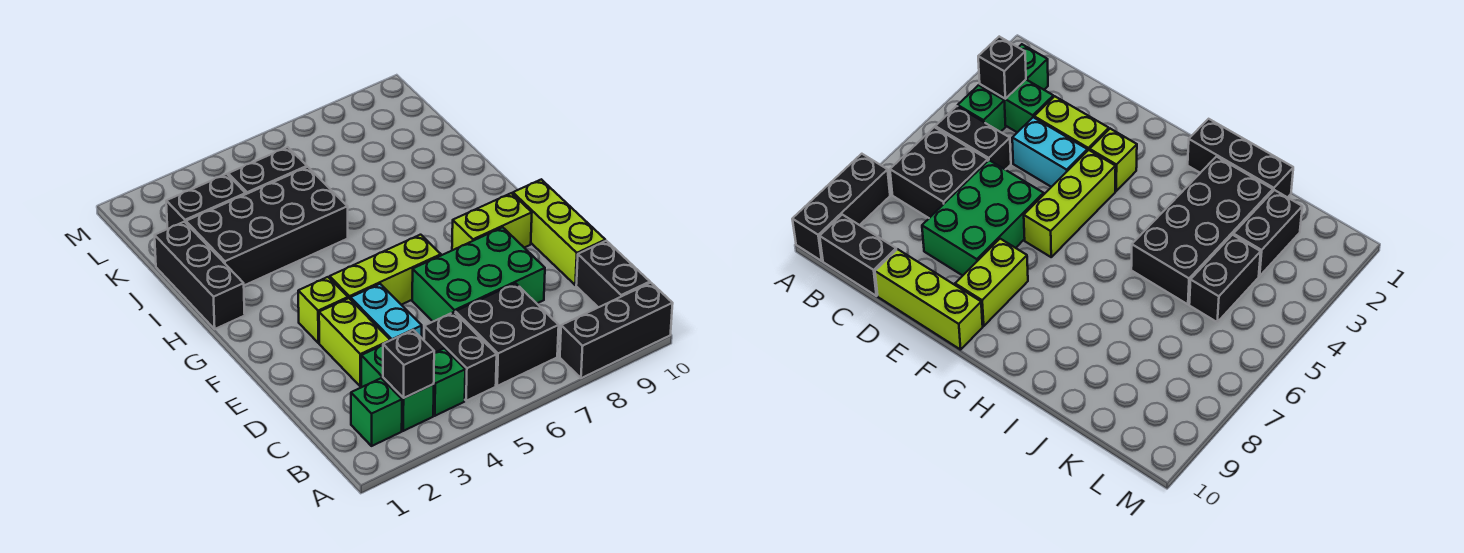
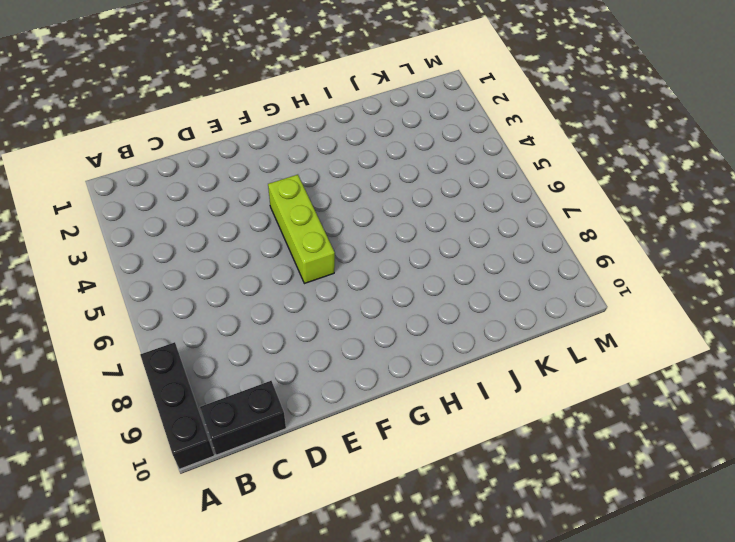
none -> green brick B2 level 1
none -> green brick B3:C3 level 1
none -> green brick B4 level 1

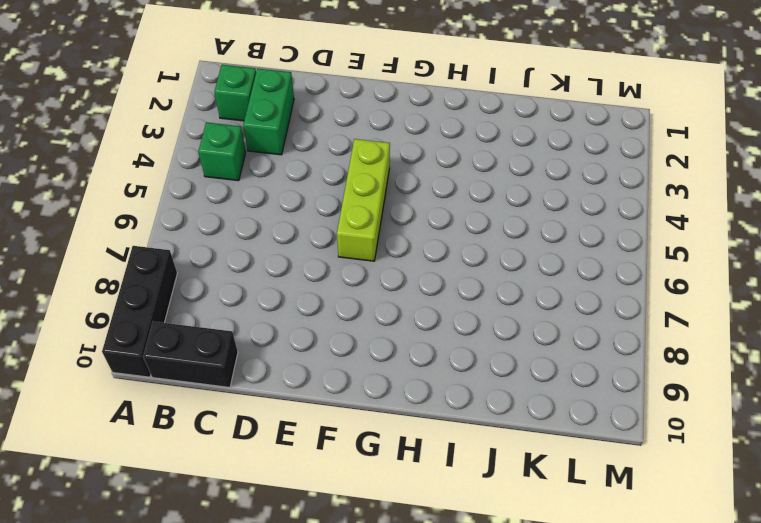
green brick C2:C3 level 1 -> green brick B3:C3 level 1
none -> black brick B5:C5 level 1
none -> black brick B6:C7 level 1
none -> lime brick D3:E3 level 1

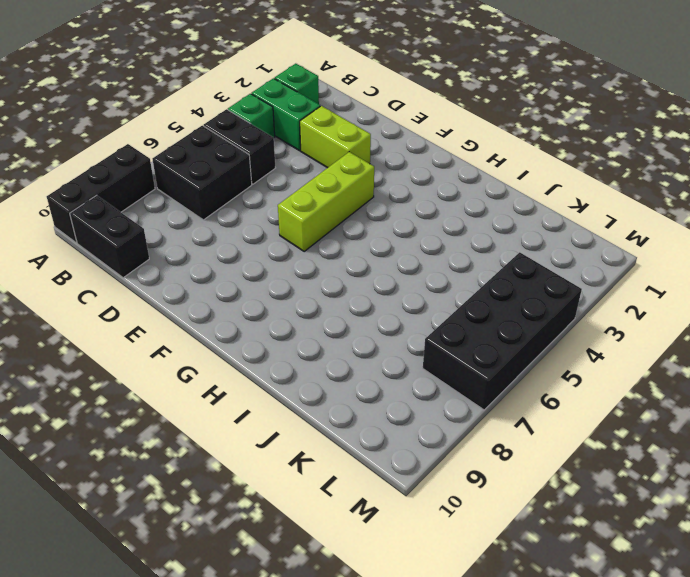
black brick L4:M7 level 1 -> black brick I2:J5 level 1
none -> cyan brick D4:E4 level 1
none -> green brick D6:E8 level 1
none -> lime brick D10:F10 level 1

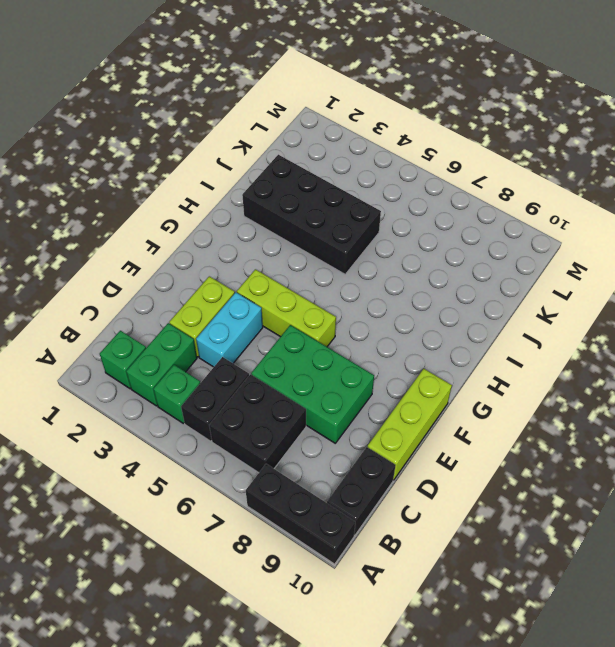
none -> lime brick F3 level 1
none -> lime brick F8:F9 level 1
none -> black brick H1:J1 level 1

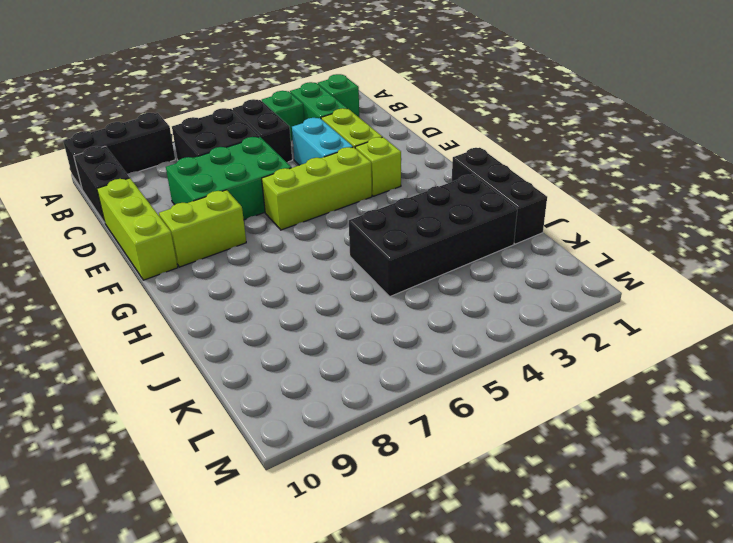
none -> black brick K2:K3 level 1
none -> black brick K4:K5 level 1
none -> black brick B3 level 2

